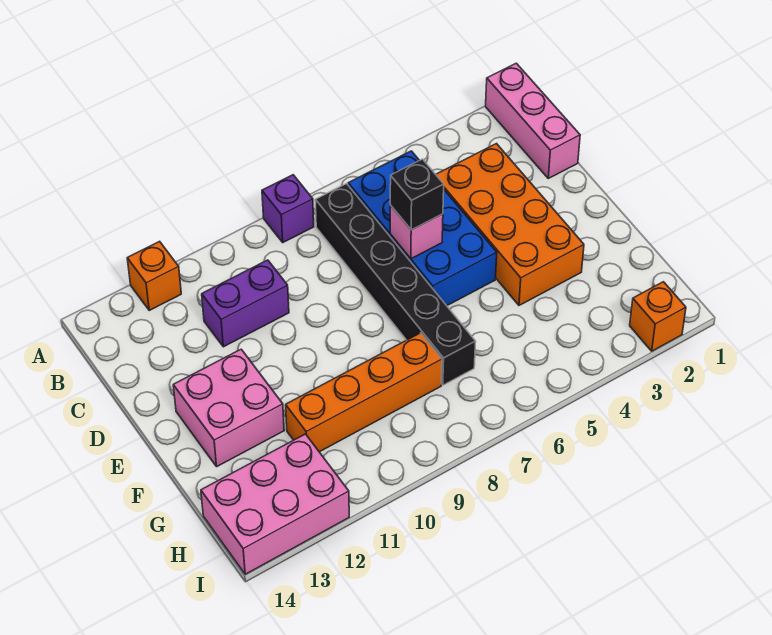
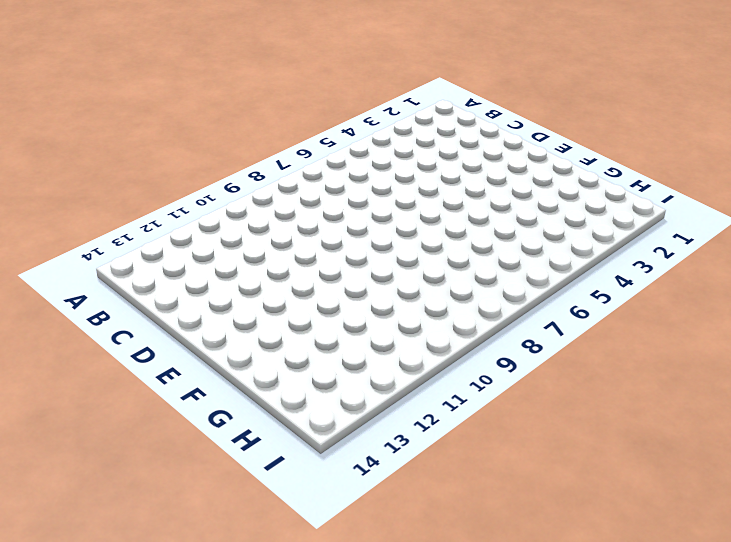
none -> pink brick A1:C1 level 1
none -> purple brick A8 level 1
none -> orange brick A12 level 1

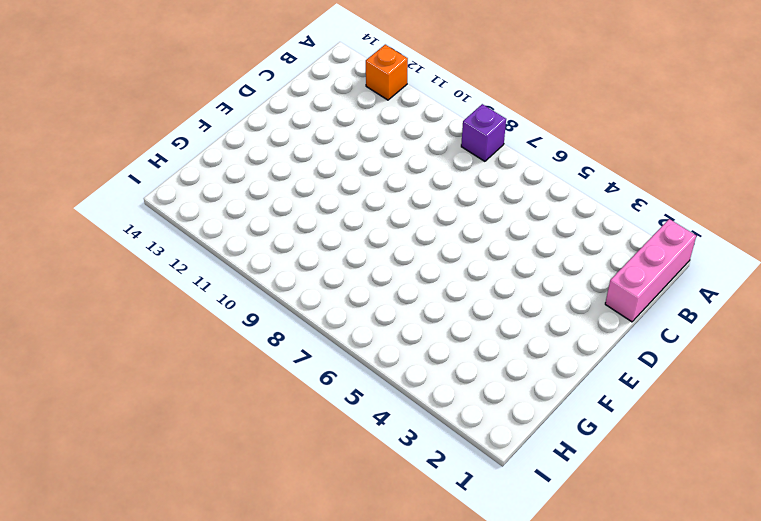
none -> blue brick B5:E6 level 1
none -> black brick B7:G7 level 1
none -> orange brick C3:F4 level 1

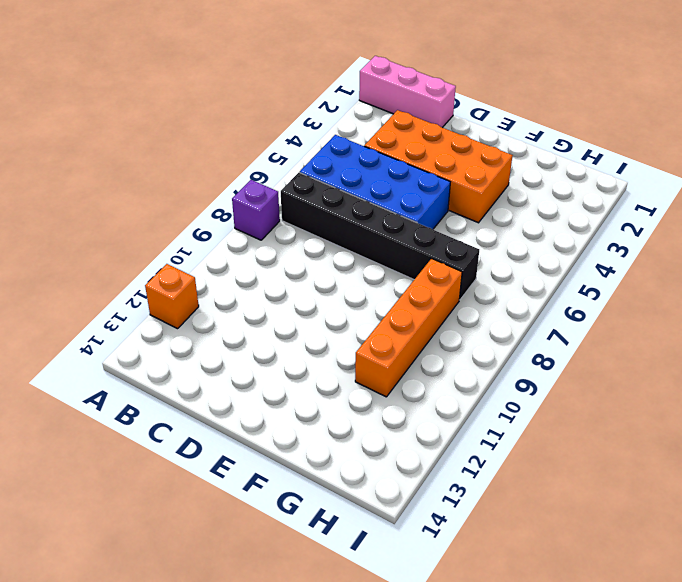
none -> purple brick C10:C11 level 1
none -> pink brick E12:F13 level 1
none -> pink brick H12:I14 level 1

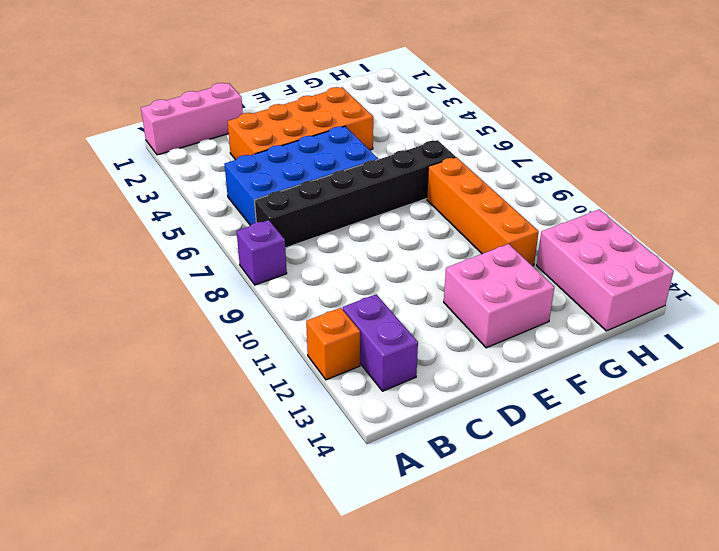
purple brick B12:B13 level 1 -> purple brick C10:C11 level 1
none -> orange brick I2 level 1
none -> pink brick D6 level 2
none -> black brick D6 level 3

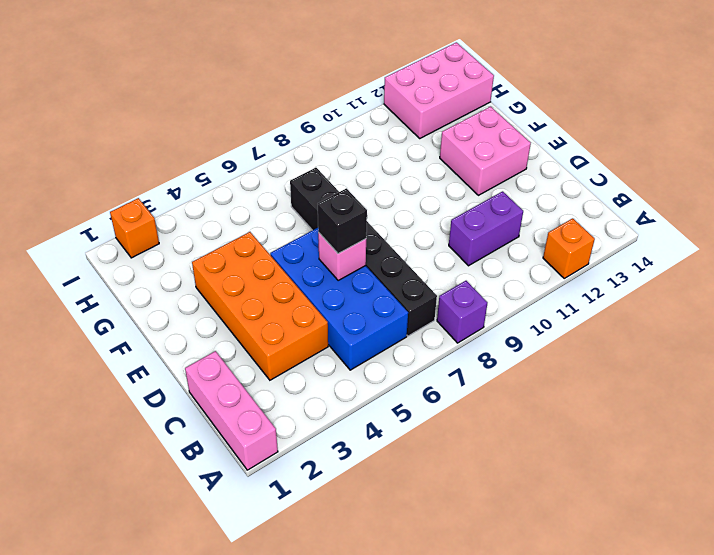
none -> orange brick G8:G11 level 1

